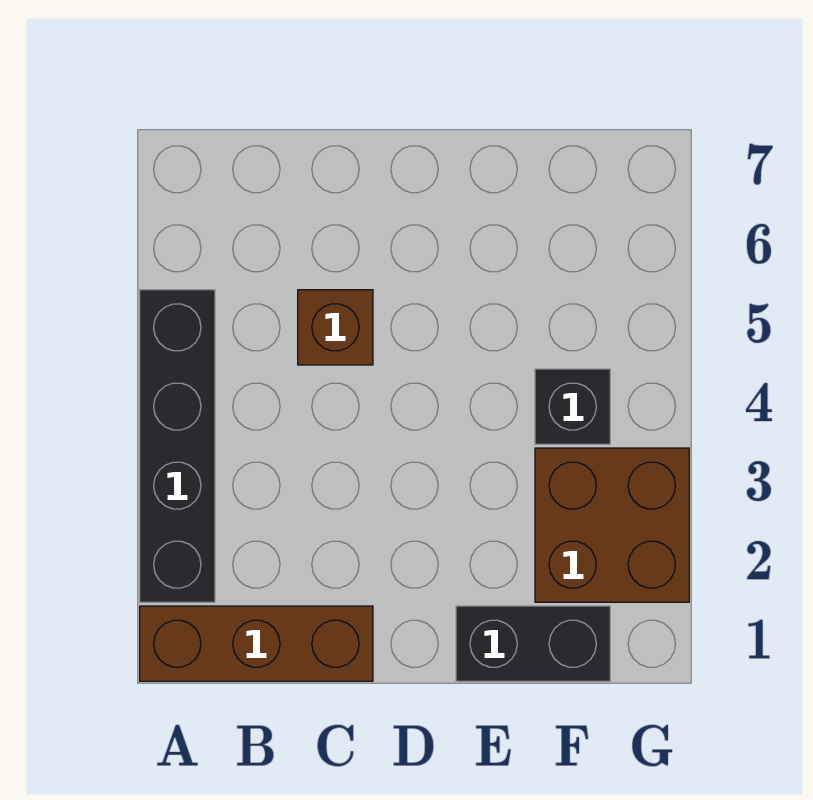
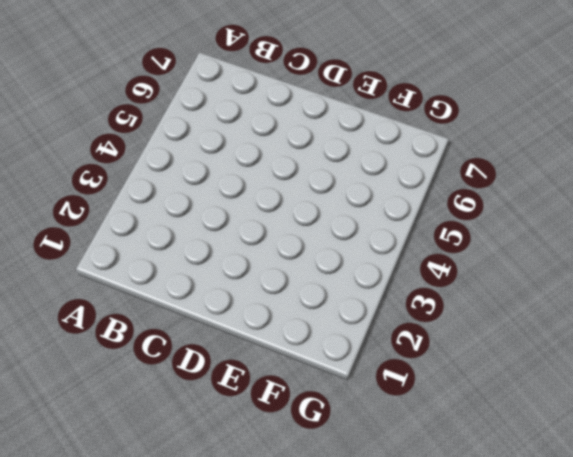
none -> brown brick A1:C1 level 1
none -> black brick A2:A5 level 1

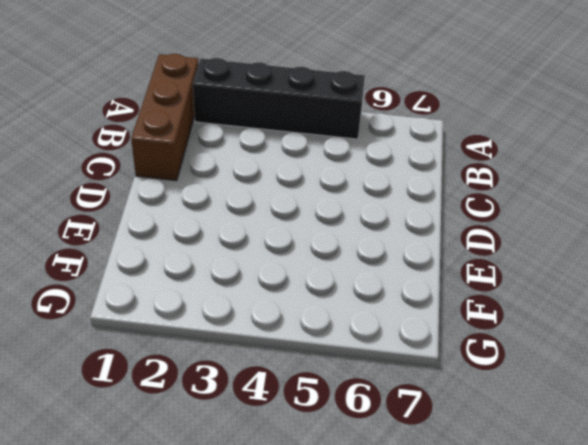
none -> brown brick C5 level 1
none -> black brick E1:F1 level 1

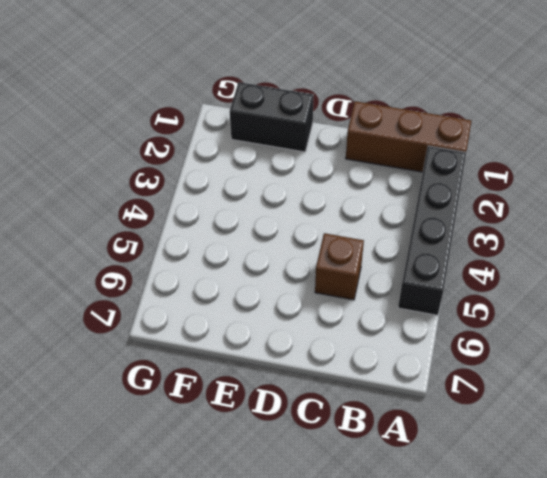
none -> brown brick F2:G3 level 1
none -> black brick F4 level 1

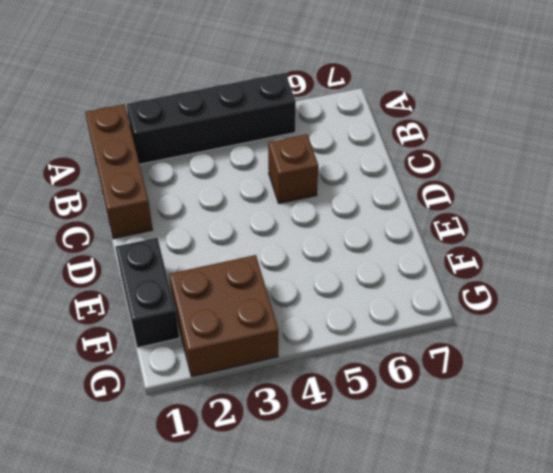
none -> black brick F4 level 1

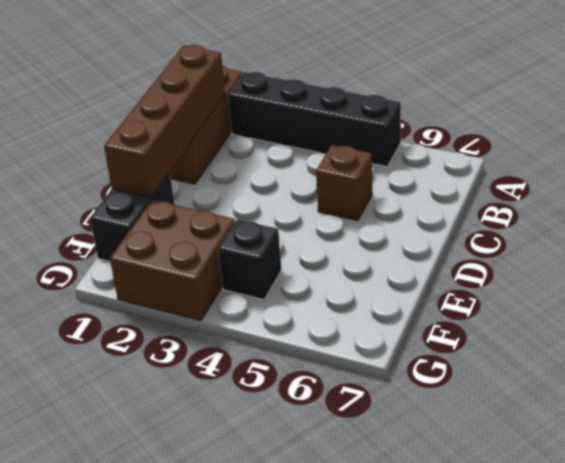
brown brick B1:E1 level 2 -> none

